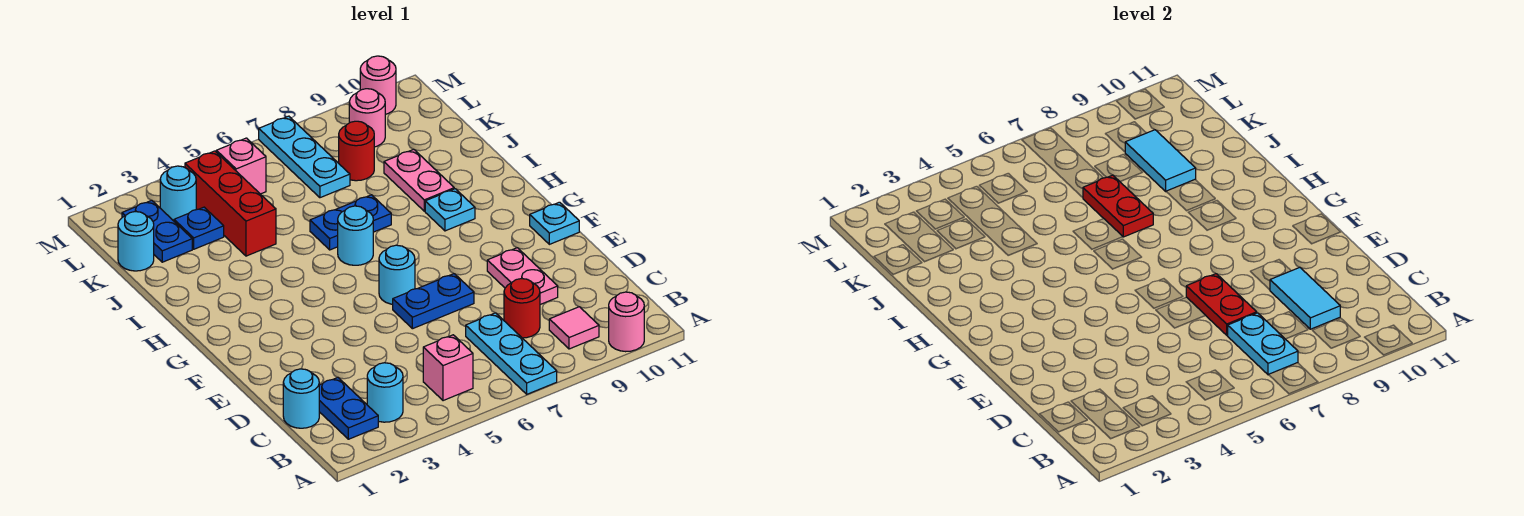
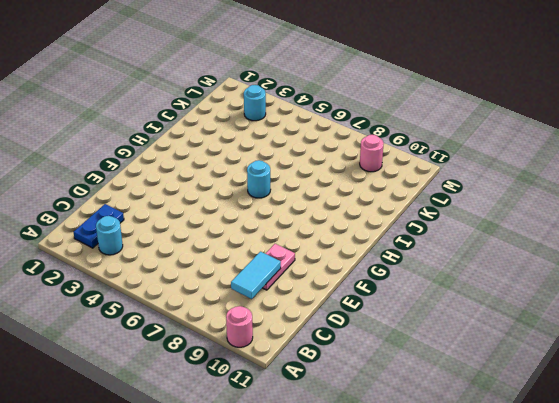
none -> cyan plate A7:C7 level 1
none -> pink brick B5 level 1
none -> pink tile B9 level 1
none -> cyan round brick C1 level 1

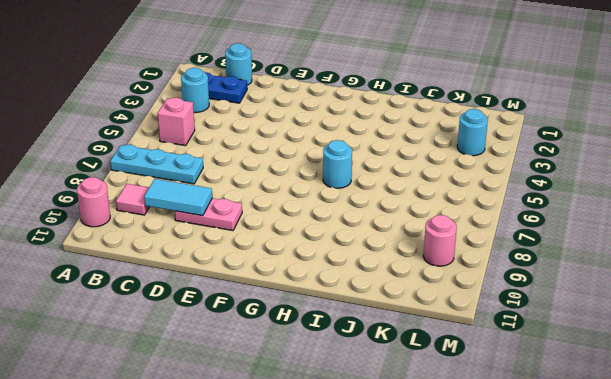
none -> red round brick C8 level 1
none -> blue plate E6:E7 level 1
none -> cyan round brick F6 level 1
none -> cyan plate F11 level 1

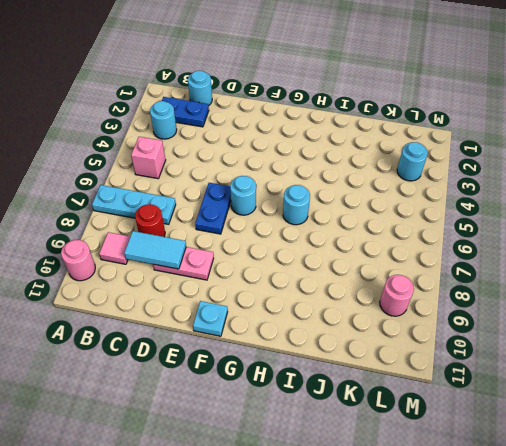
none -> cyan plate H9 level 1
none -> blue plate I6:I7 level 1
none -> pink plate I9:J9 level 1
none -> red brick J4:L4 level 1

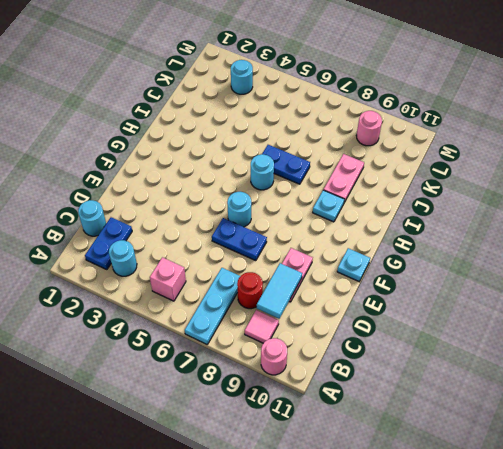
none -> red brick J4:L4 level 1
none -> cyan round brick K1 level 1
none -> blue plate K2:L2 level 1
none -> blue plate K3 level 1

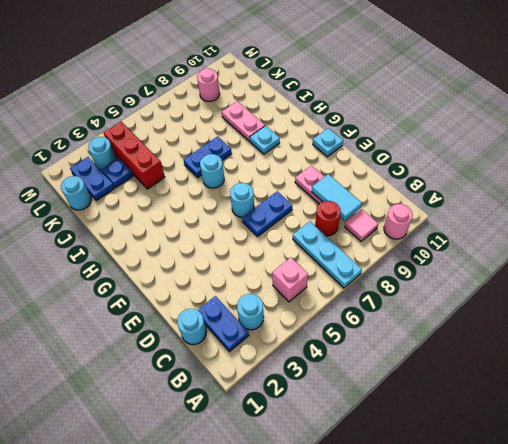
none -> cyan plate K7:M7 level 1
none -> red round brick K8 level 1
none -> pink brick L5 level 1
none -> pink round brick M10 level 1

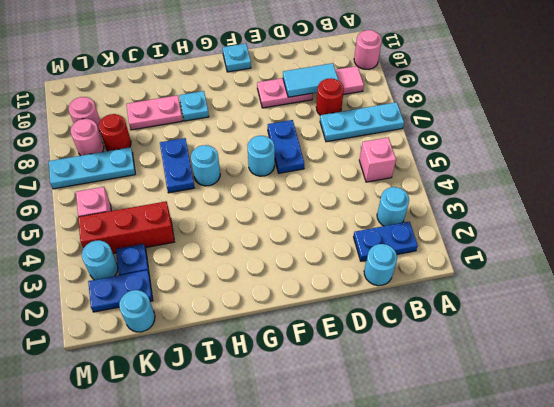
pink round brick L8 level 1 -> pink round brick M10 level 1
none -> cyan plate B7:C7 level 2
none -> red plate D7:E7 level 2
none -> red plate I7:J7 level 2
none -> cyan tile J9:K9 level 2

